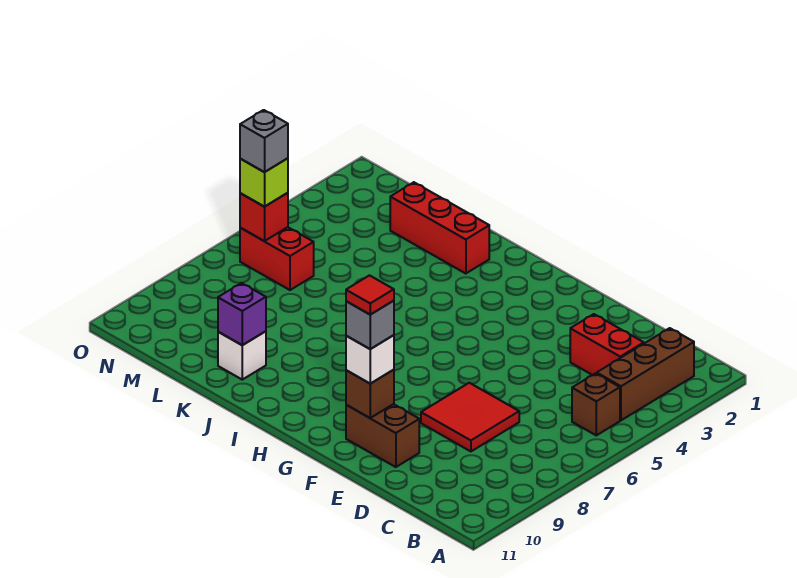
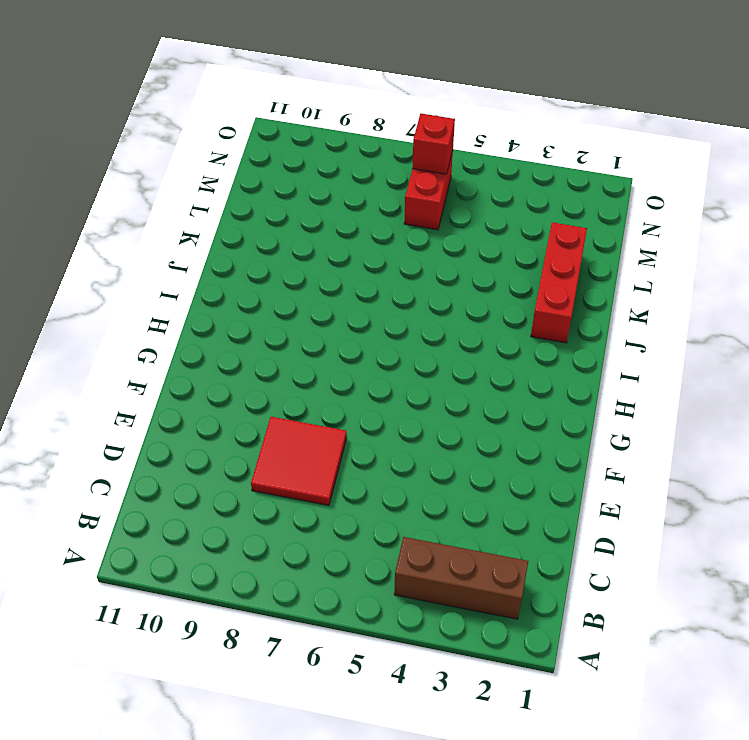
none -> brown brick B5 level 1
none -> red brick C3:D3 level 1
none -> brown brick E10:F10 level 1

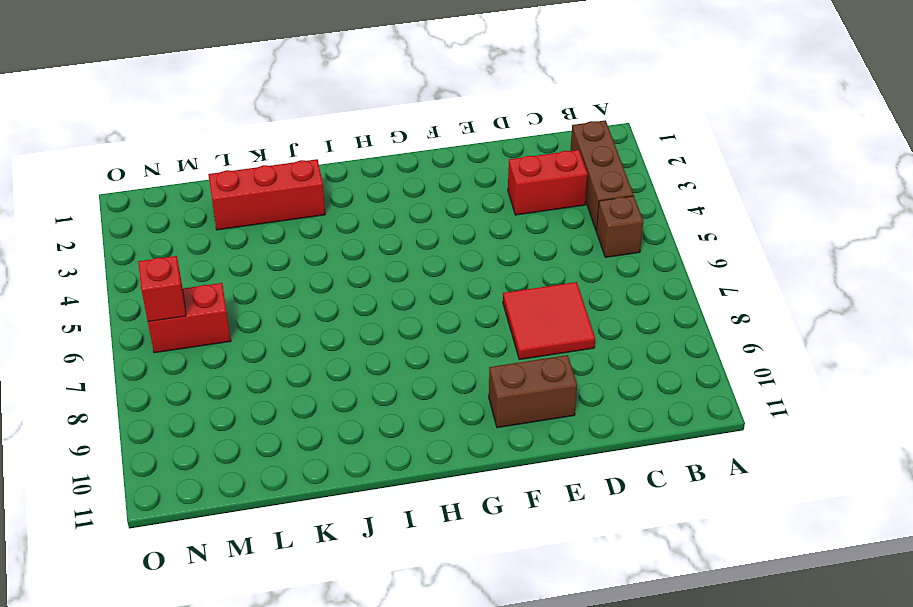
none -> white brick K10 level 1
none -> brown brick F10 level 2
none -> purple brick K10 level 2

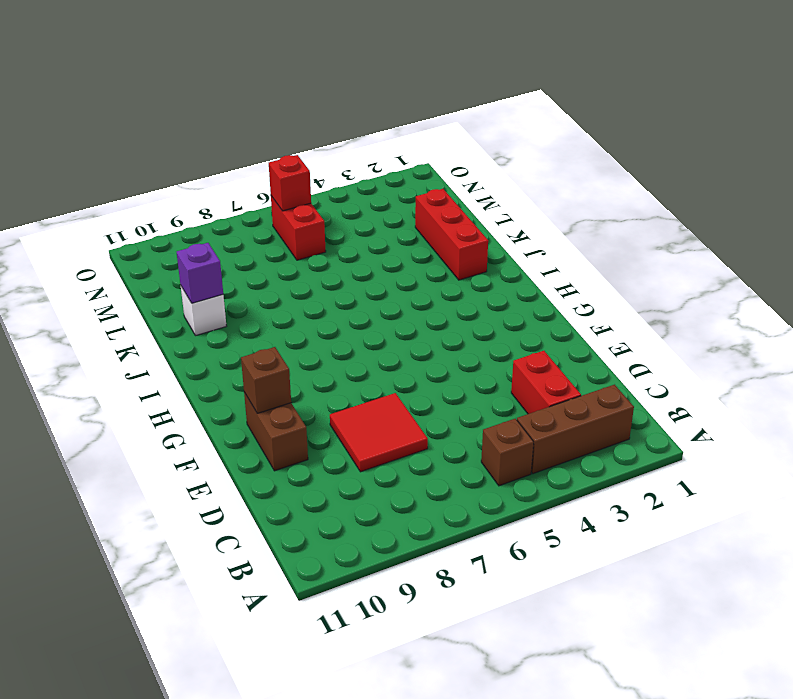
none -> white brick F10 level 3
none -> lime brick N6 level 3
none -> grey brick F10 level 4

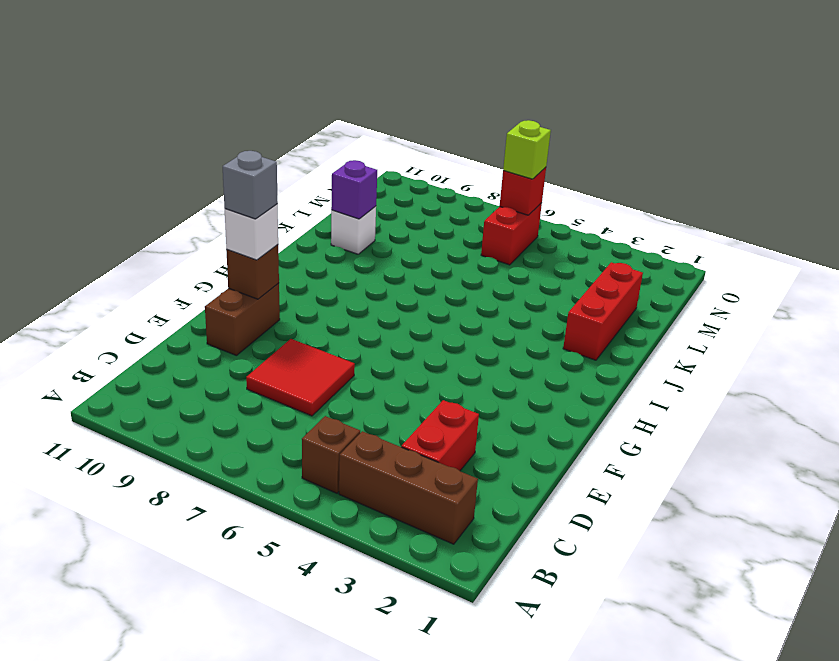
none -> grey brick N6 level 4
none -> red tile F10 level 5

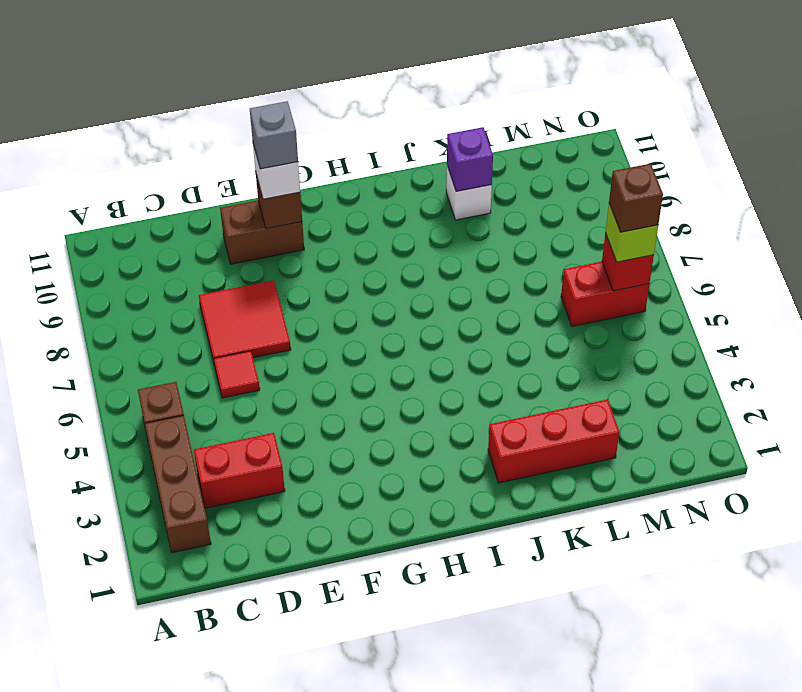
red tile D6 level 1 -> red tile F10 level 5
brown brick N6 level 4 -> grey brick N6 level 4

